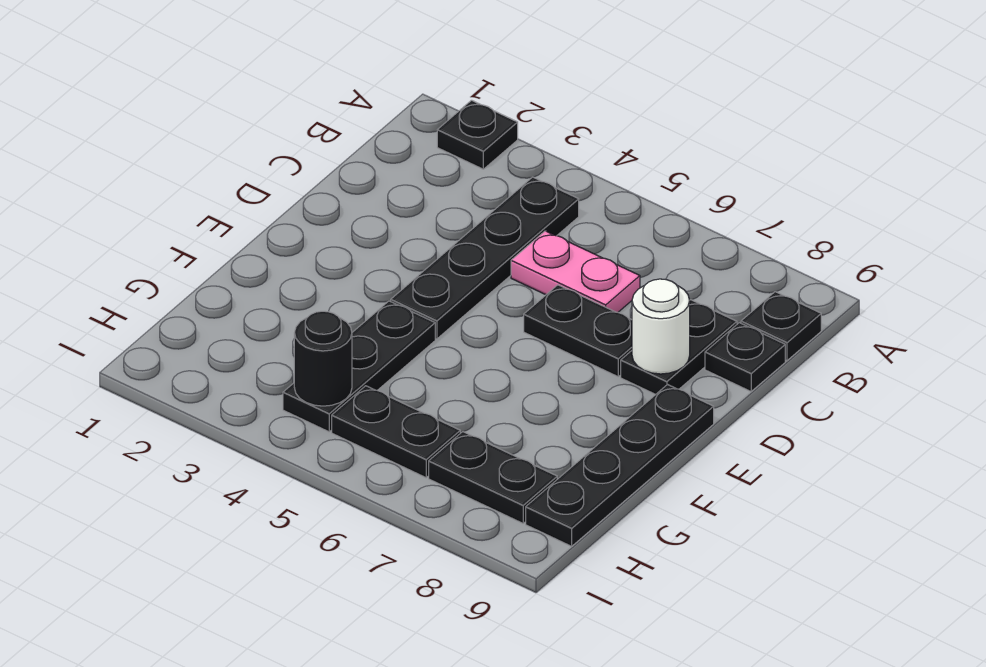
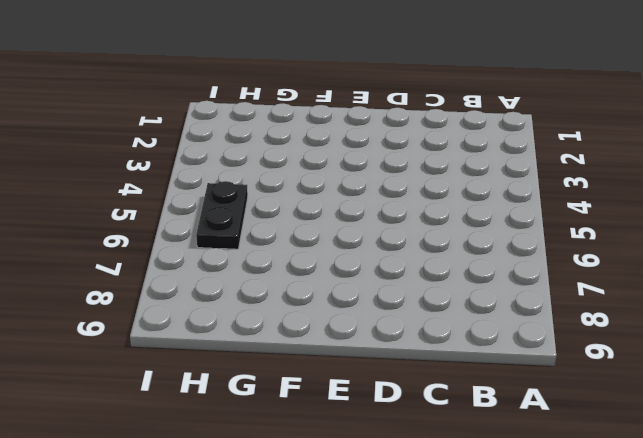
none -> black plate A2 level 1
none -> black plate B4:E4 level 1
none -> black plate B9 level 1

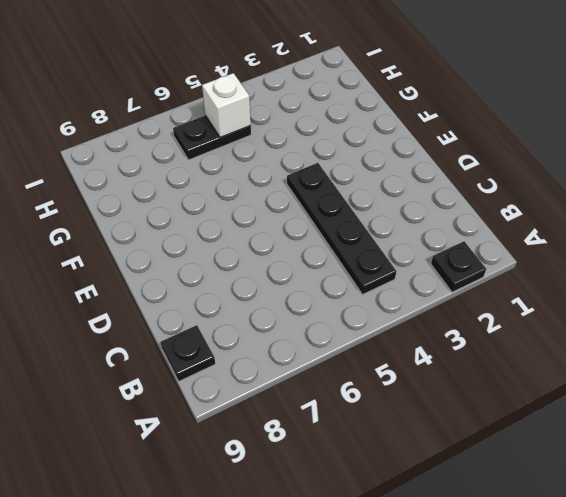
white brick H5 level 2 -> none
none -> pink plate C5:C6 level 1
none -> black plate C8:D8 level 1
none -> black plate C9 level 1

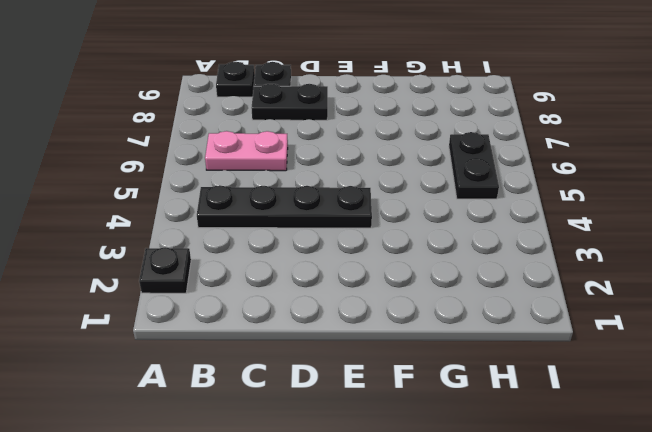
pink plate B6:C6 level 1 -> pink plate C5:C6 level 1
none -> black plate D6:D7 level 1
none -> black plate E9:H9 level 1
none -> black plate F4:H4 level 1

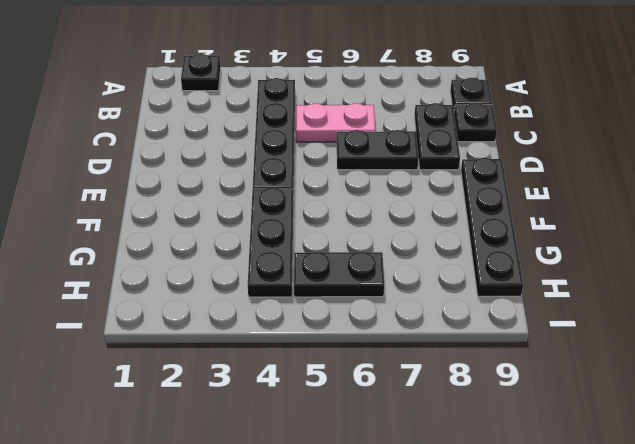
none -> black plate H7:H8 level 1
none -> white round brick D8 level 2
none -> black round brick H4 level 2

